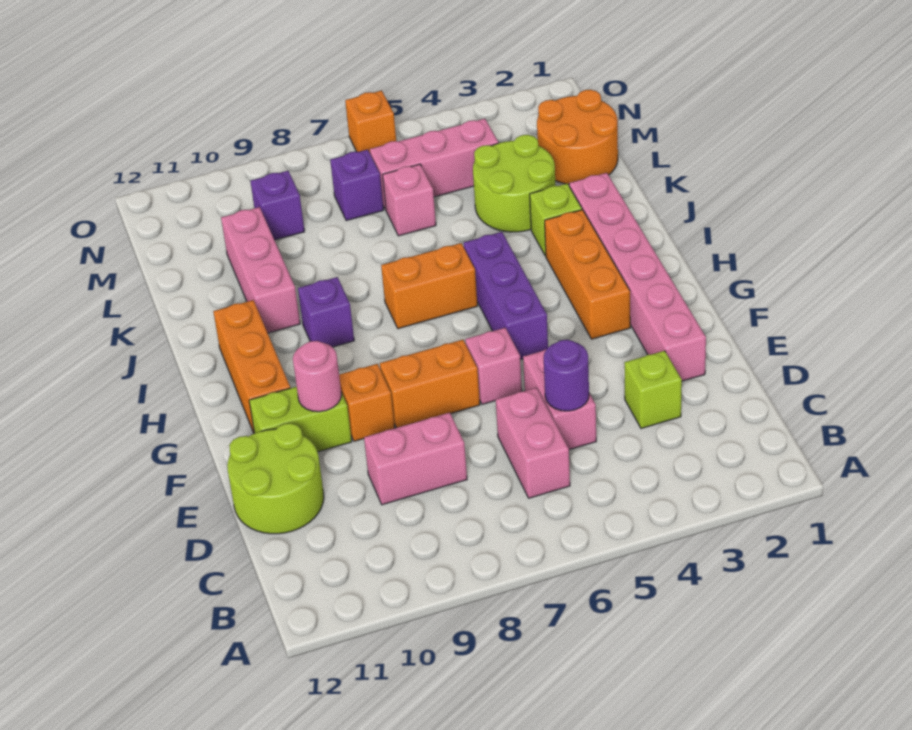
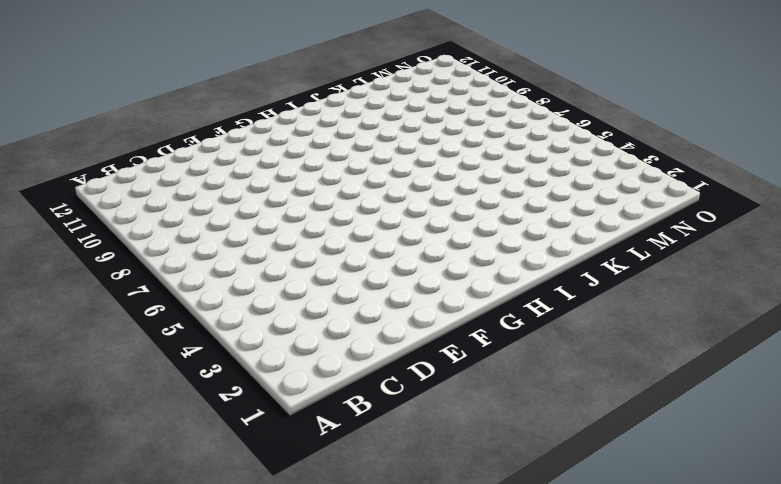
none -> pink brick C6:D6 level 1
none -> lime brick D3 level 1
none -> pink brick D5:E5 level 1

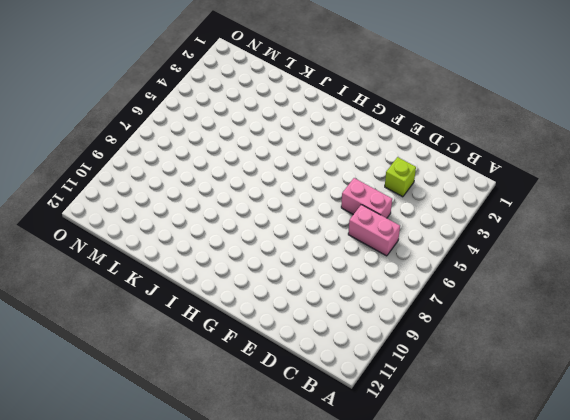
none -> pink brick D8:D9 level 1
none -> lime round brick D11:E12 level 1
none -> pink brick E2:J2 level 1

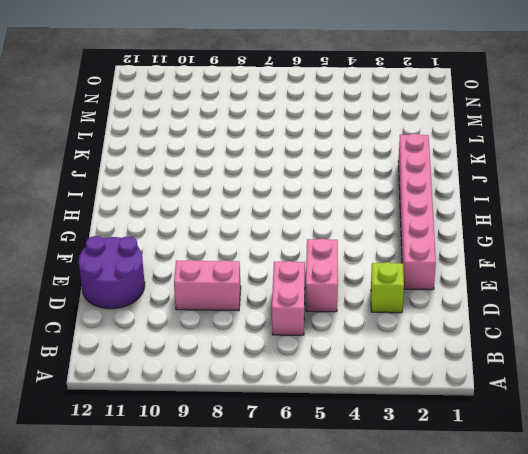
purple round brick D11:E12 level 1 -> lime round brick D11:E12 level 1
none -> pink brick F6 level 1
none -> orange brick F7:F8 level 1
none -> orange brick F9 level 1

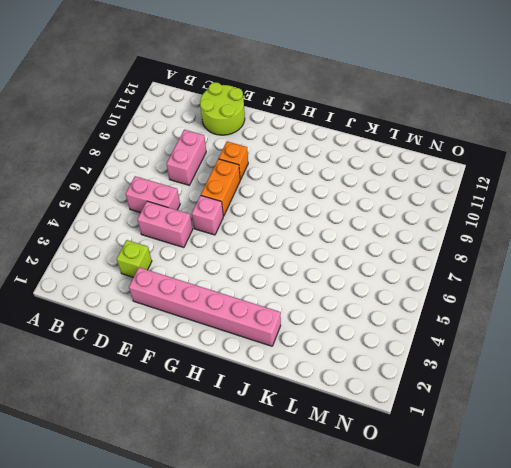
none -> lime brick F10:F11 level 1
none -> orange brick G3:I3 level 1
none -> purple brick G5:I5 level 1

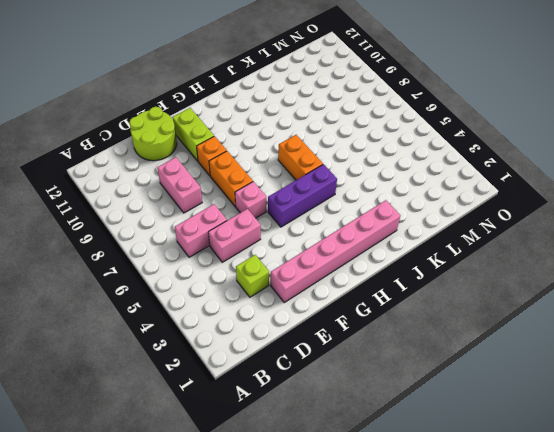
none -> orange brick G3:I3 level 1
none -> orange brick G11:I11 level 1
none -> purple brick I9 level 1

